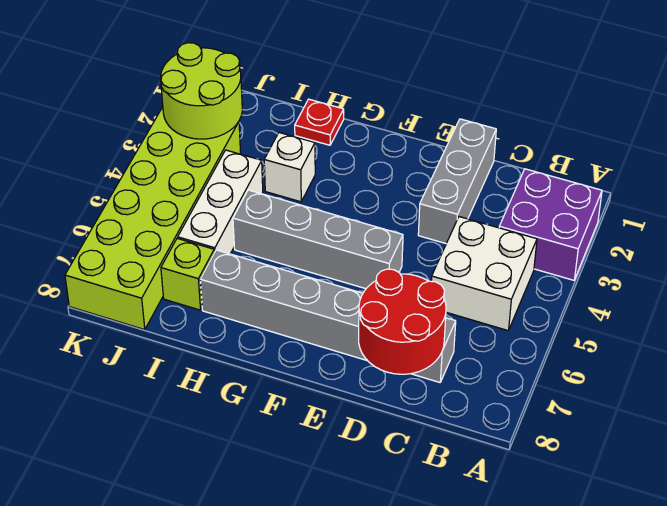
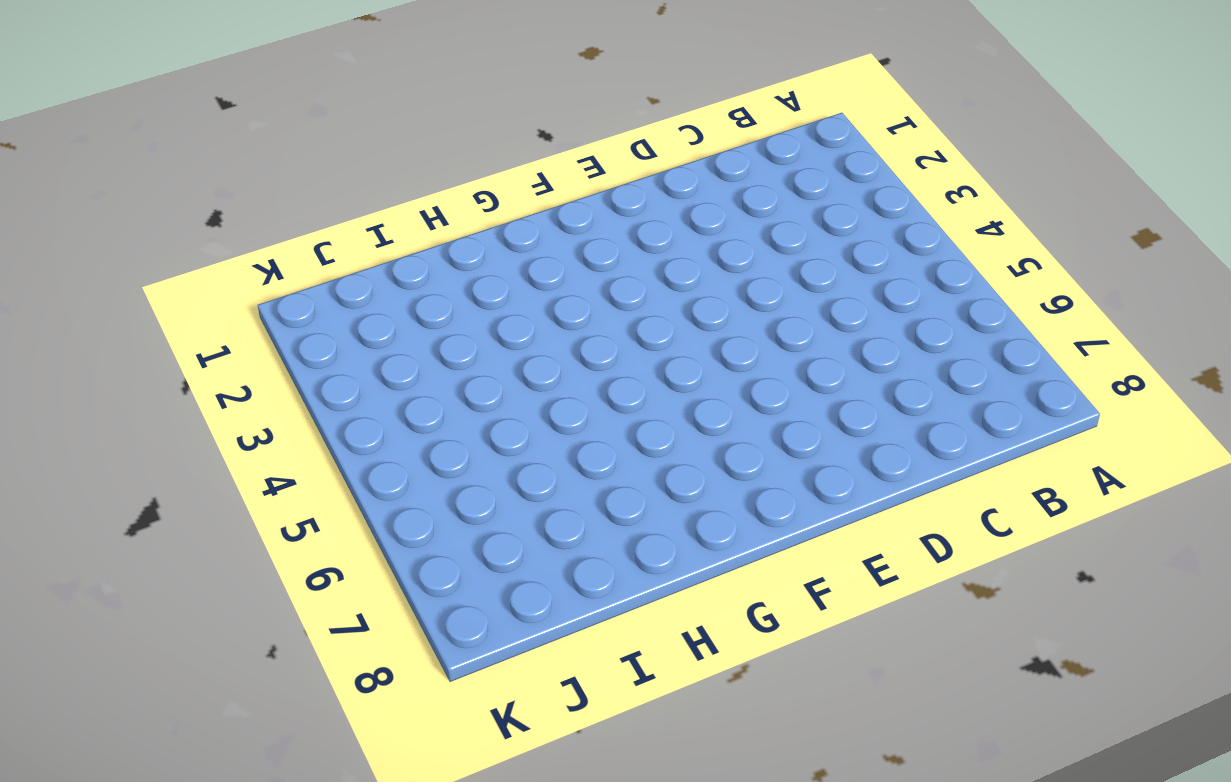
none -> purple brick A2:B3 level 1
none -> white brick B4:C5 level 1
none -> grey brick C7:H7 level 1

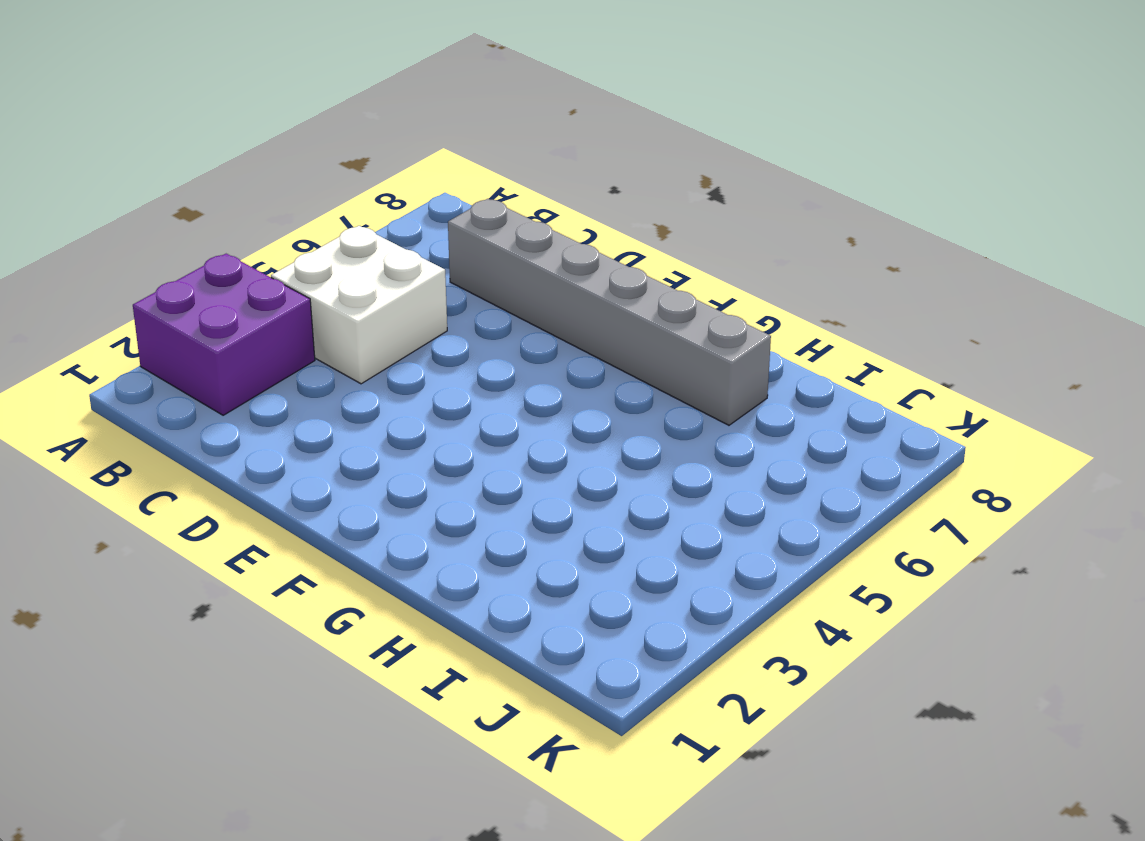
none -> grey brick D1:D3 level 1
none -> grey brick E5:H5 level 1
none -> red plate H1 level 1

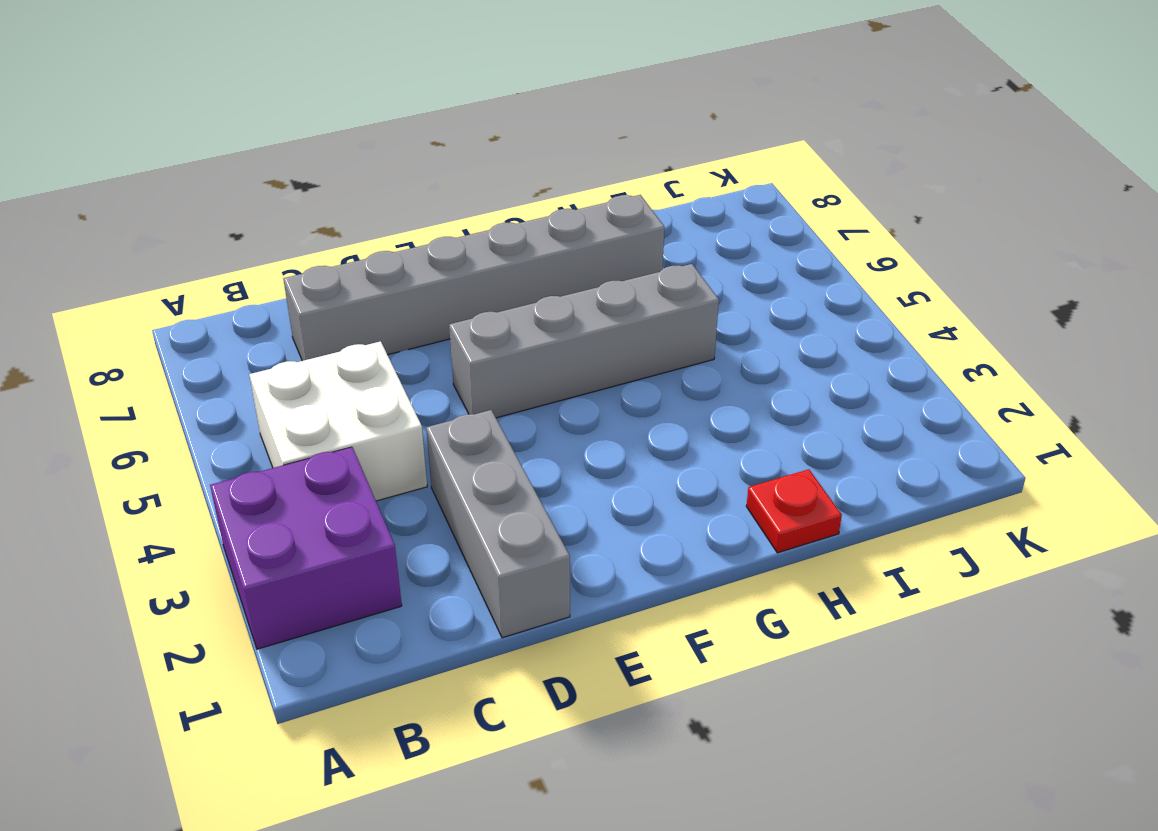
none -> white brick H3 level 1
none -> white brick I4:I6 level 1
none -> lime brick I7 level 1

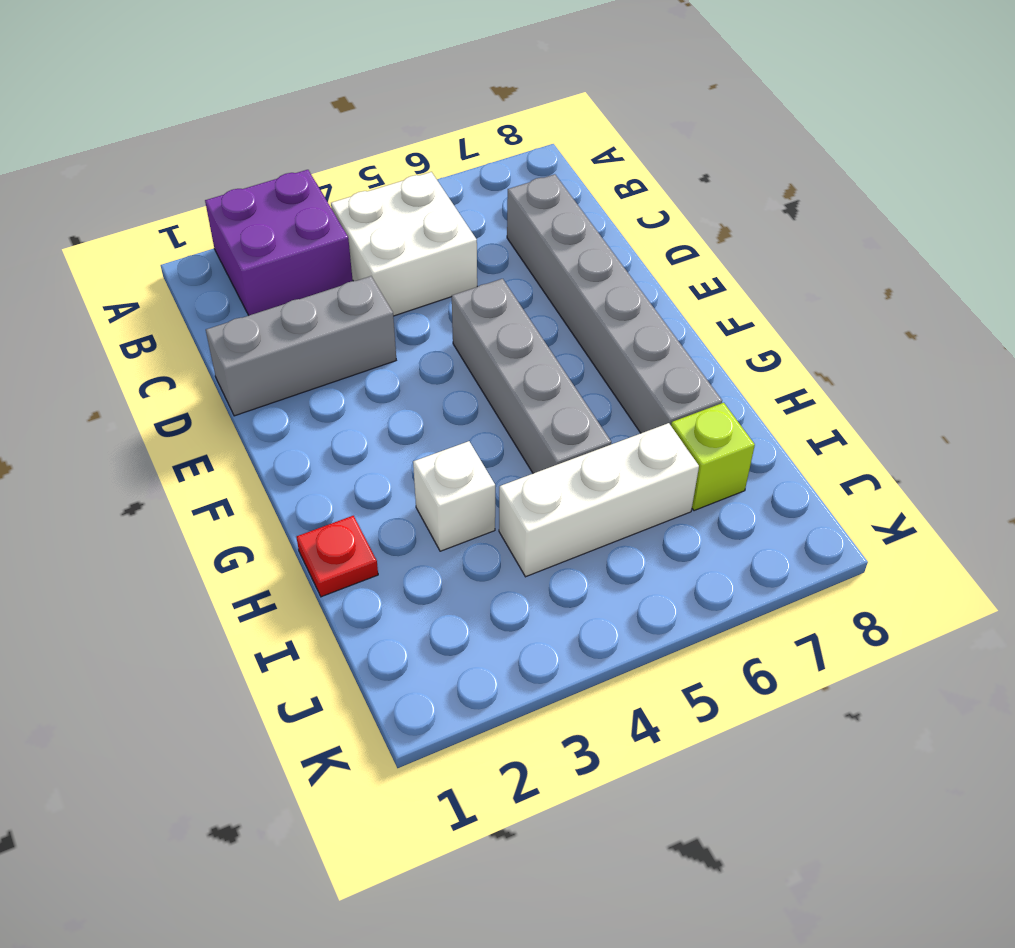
none -> lime brick J3:K8 level 1
none -> red round brick C7:D8 level 2
none -> lime round brick J2:K3 level 2

